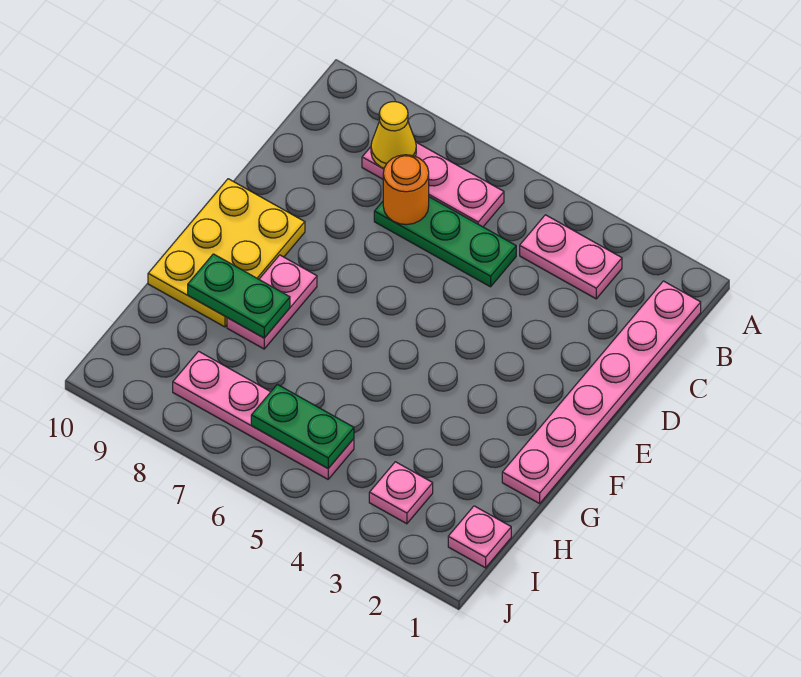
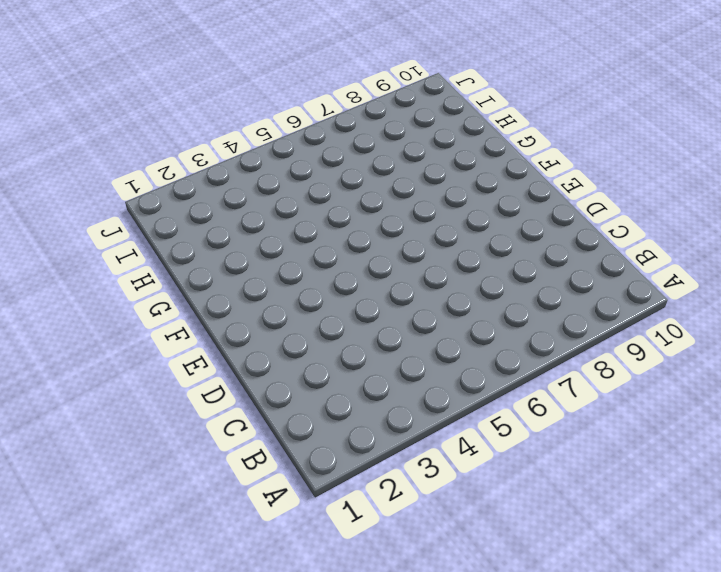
none -> pink plate B1:G1 level 1
none -> pink plate B3:B4 level 1
none -> pink plate B6:B8 level 1

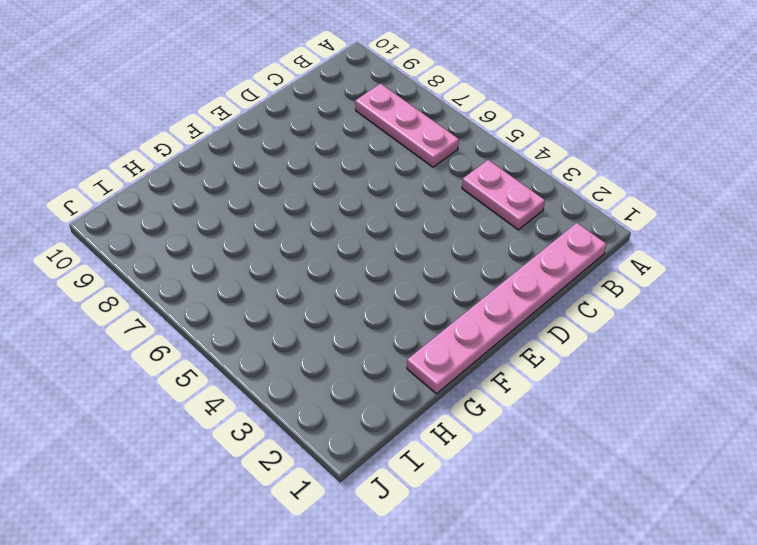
none -> green plate C5:C7 level 1
none -> yellow plate E9:G10 level 1
none -> pink plate F8:G8 level 1

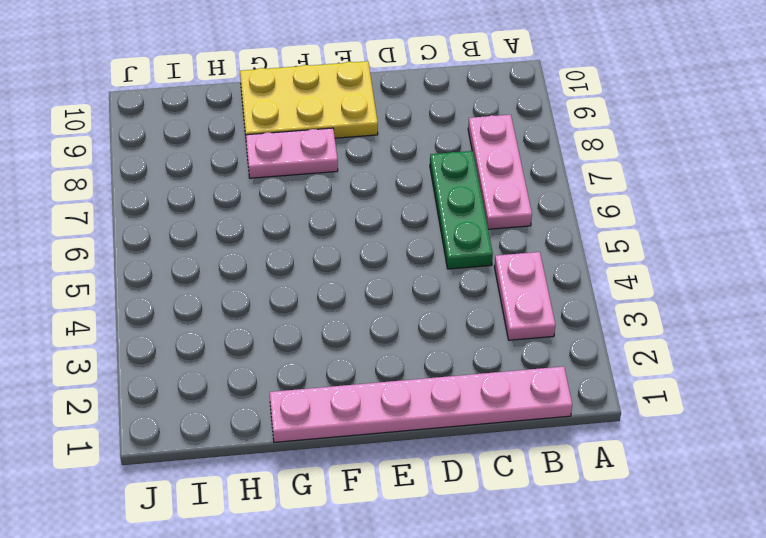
none -> pink plate I1 level 1
none -> pink plate I3 level 1
none -> pink plate I5:I8 level 1

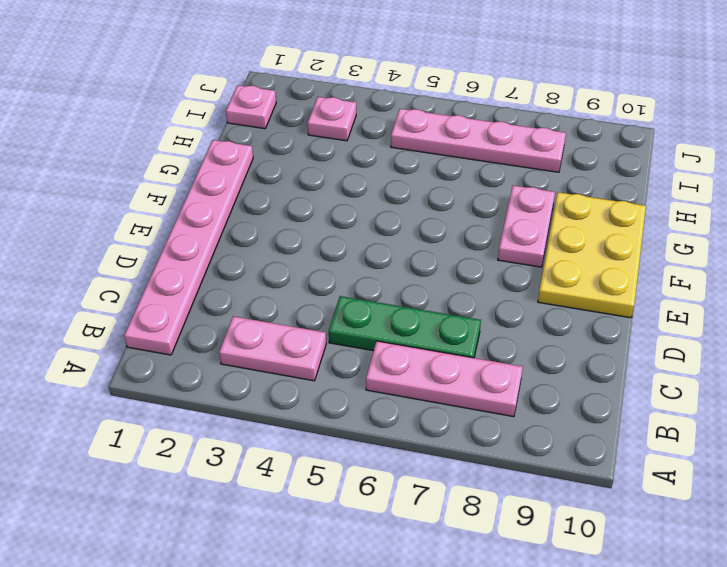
none -> yellow cone B8 level 2
none -> orange round brick C7 level 2
none -> green plate G8:G9 level 2

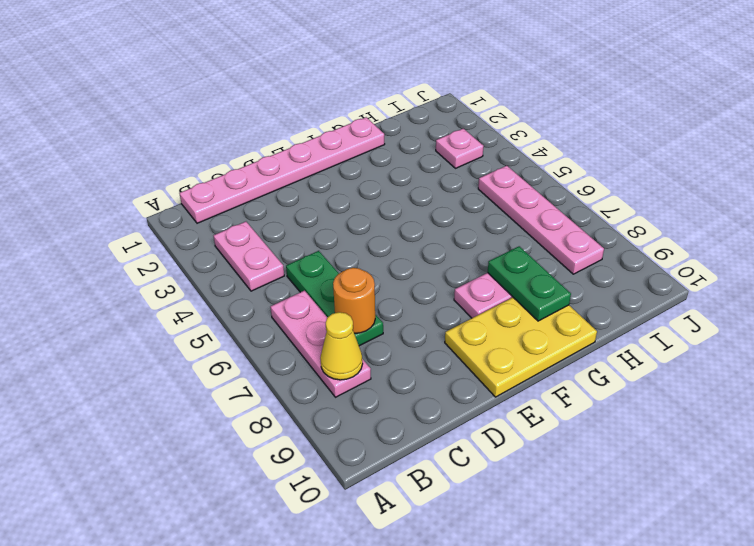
none -> pink plate I1 level 1
none -> green plate I5:I6 level 2

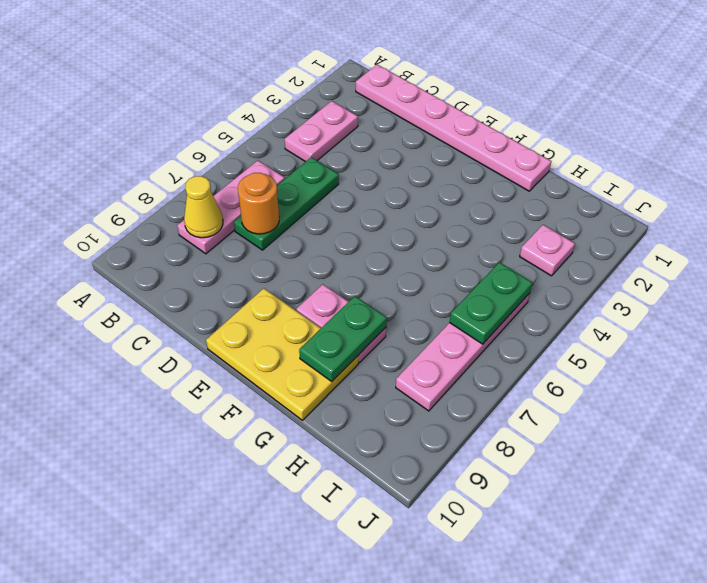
none -> pink plate I1 level 1

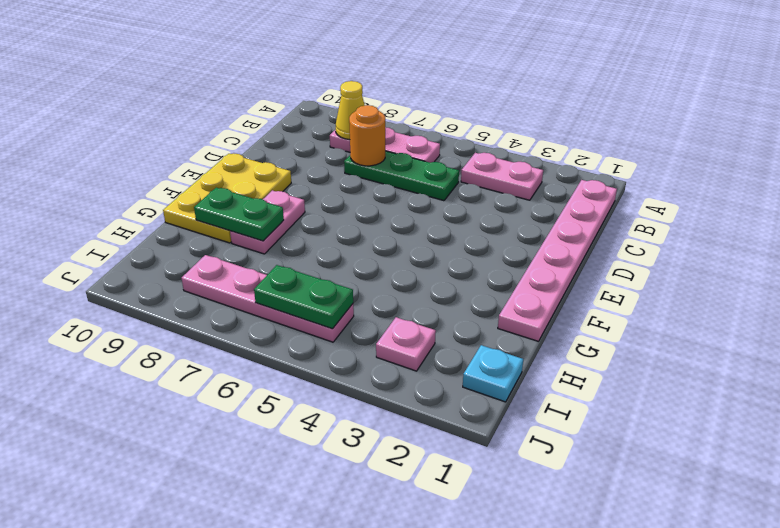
cyan plate I1 level 1 -> pink plate I1 level 1

